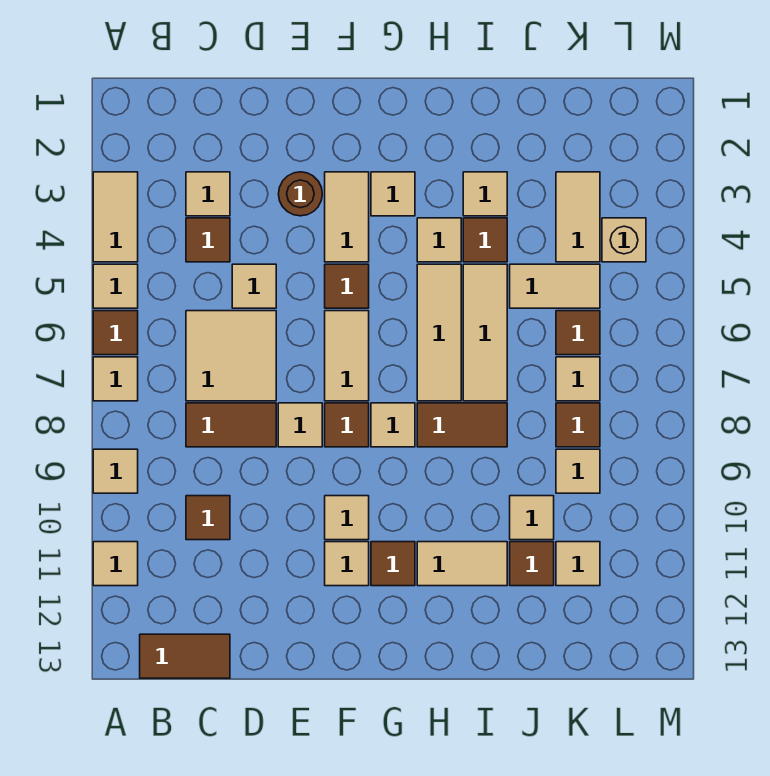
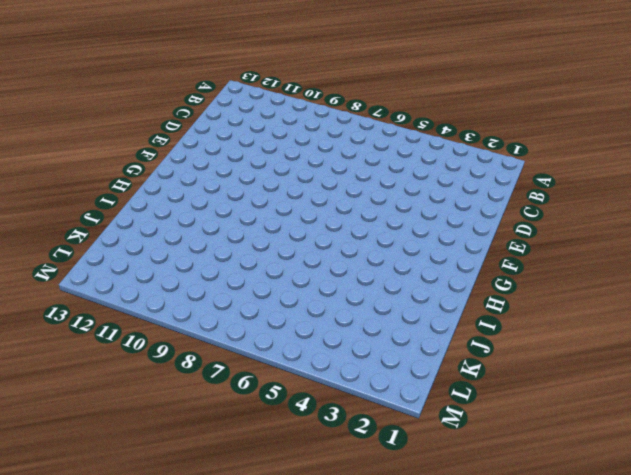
none -> tan tile A3:A4 level 1
none -> tan tile A5 level 1
none -> brown tile A6 level 1
none -> tan tile A7 level 1

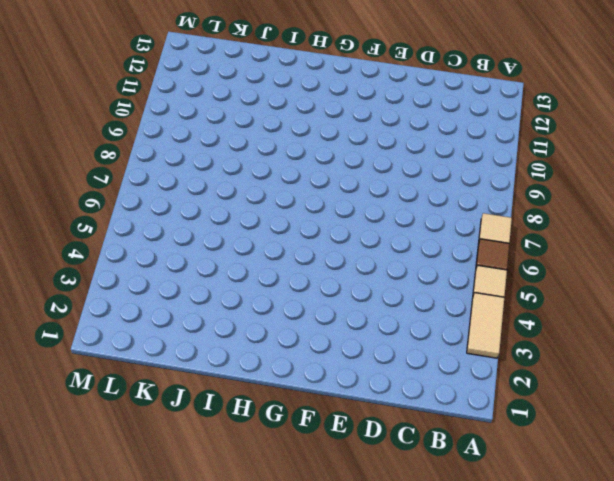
none -> tan tile A9 level 1
none -> tan tile A11 level 1
none -> brown tile B13:C13 level 1
none -> tan tile C3 level 1

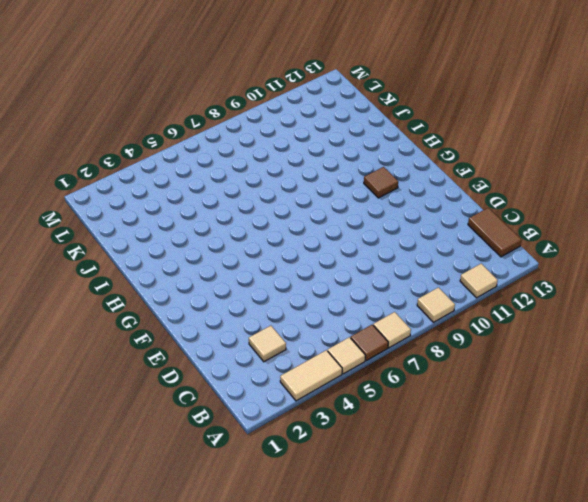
none -> brown tile C4 level 1
none -> tan tile C6:D7 level 1
none -> brown tile C8:D8 level 1
none -> brown tile C10 level 1

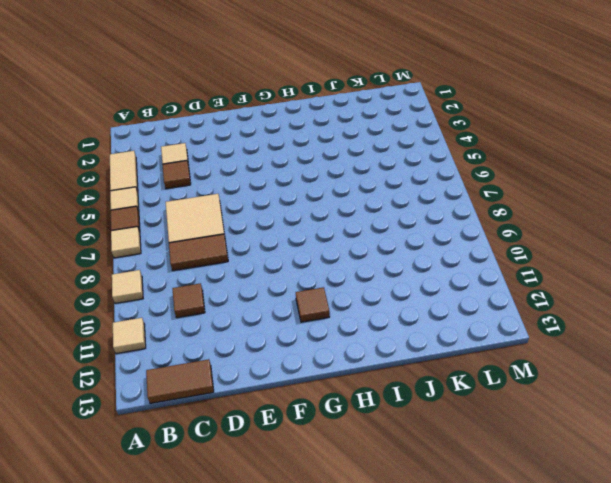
none -> tan tile D5 level 1
none -> brown round brick E3 level 1
none -> tan tile E8 level 1
none -> tan tile F3:F4 level 1

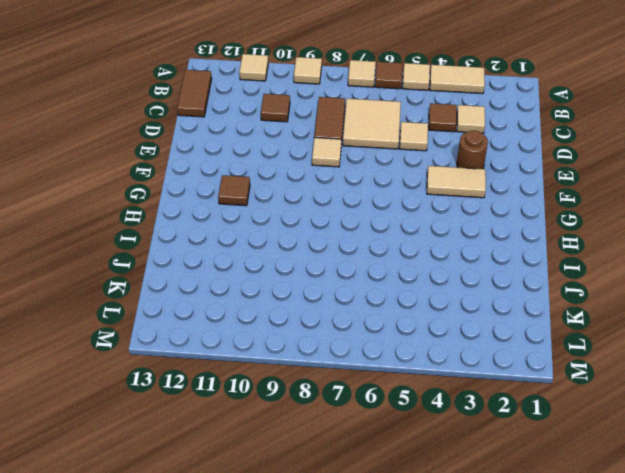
none -> brown tile F5 level 1
none -> tan tile F6:F7 level 1
none -> brown tile F8 level 1
none -> tan tile F10 level 1

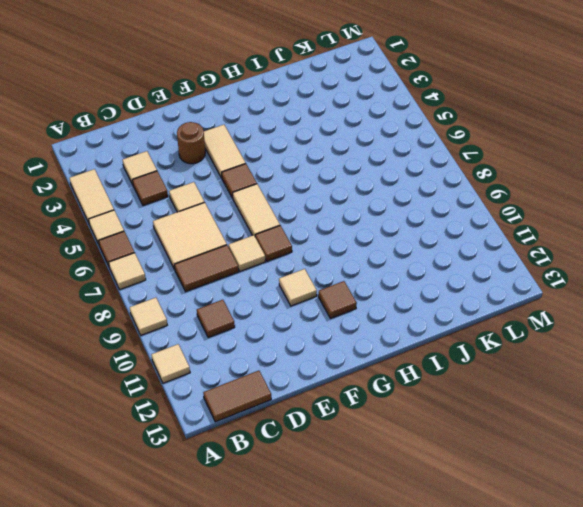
none -> tan tile F11 level 1
none -> tan tile G3 level 1
none -> tan tile G8 level 1
none -> tan tile H4 level 1

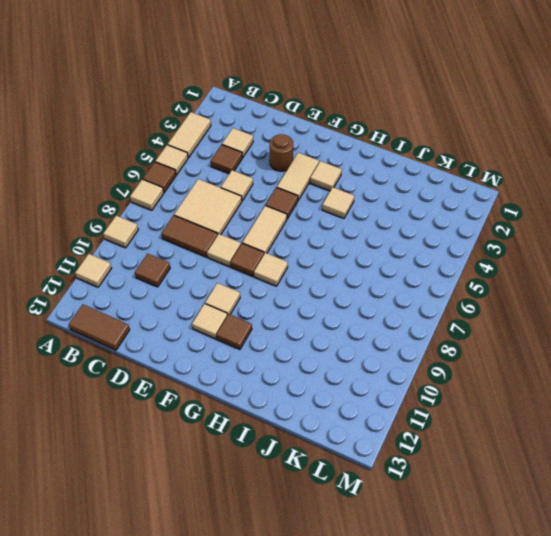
none -> tan tile H5:H7 level 1
none -> brown tile H8:I8 level 1
none -> tan tile H11:I11 level 1
none -> tan tile I3 level 1

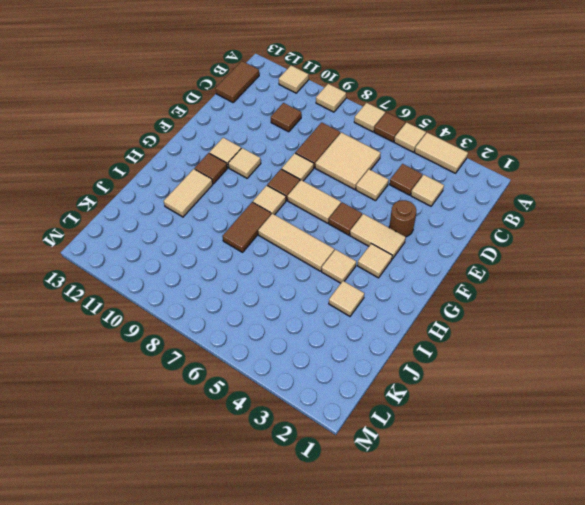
none -> brown tile I4 level 1
none -> tan tile I5:I7 level 1
none -> tan tile J5:K5 level 1
none -> tan tile J10 level 1

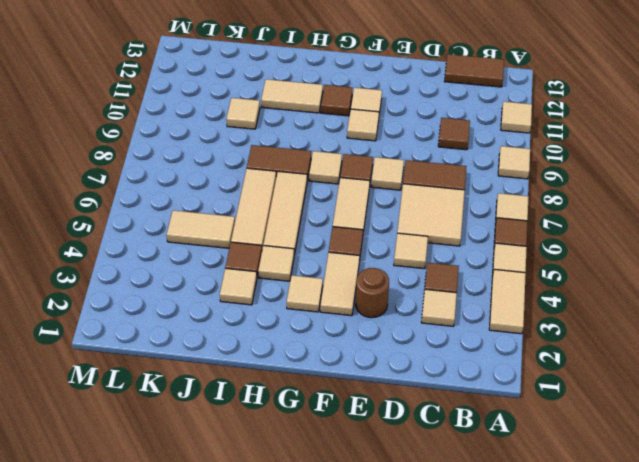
none -> brown tile J11 level 1
none -> tan tile K3:K4 level 1
none -> brown tile K6 level 1
none -> tan tile K7 level 1

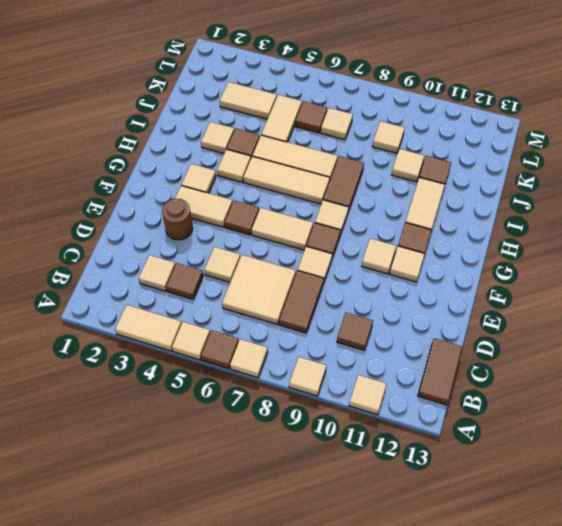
none -> brown tile K8 level 1
none -> tan tile K11 level 1
none -> tan brick L4 level 1

